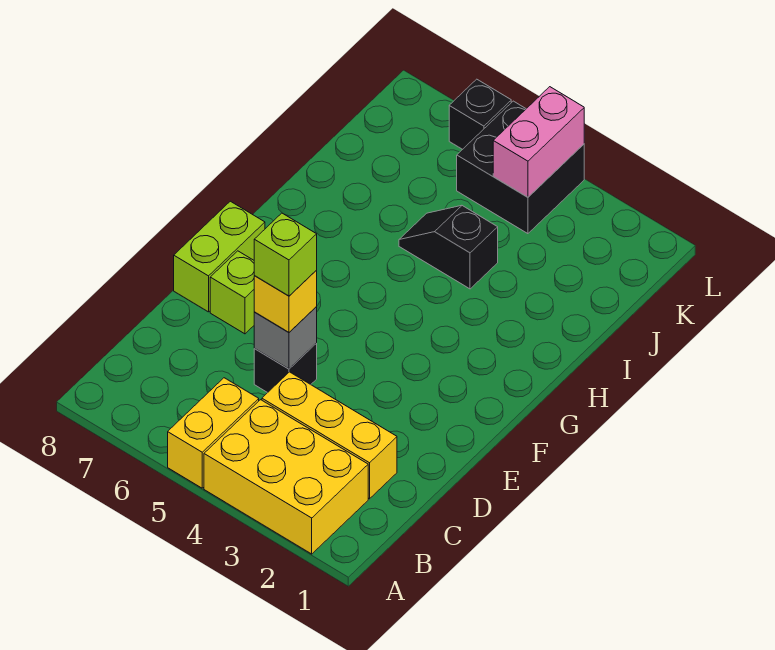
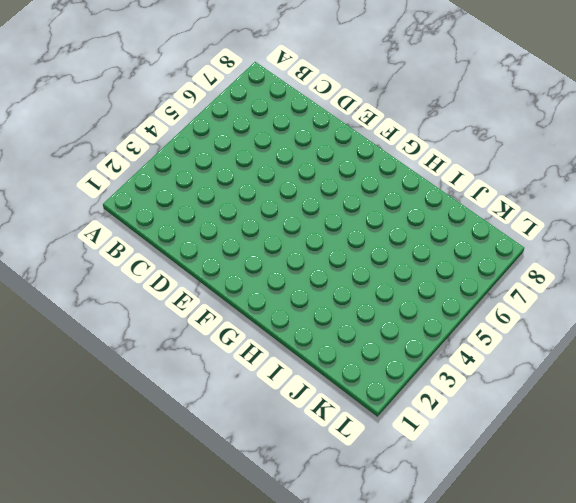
none -> yellow brick A2:B4 level 1
none -> yellow brick A5:B5 level 1
none -> yellow brick C2:C4 level 1

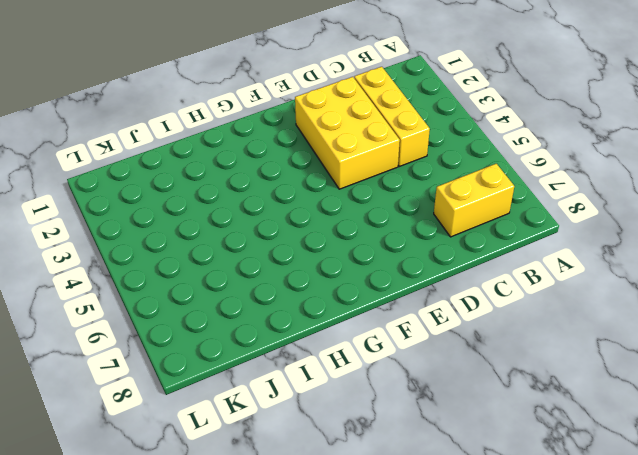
yellow brick B7:C7 level 1 -> yellow brick A5:B5 level 1
yellow brick D2:E4 level 1 -> yellow brick A2:B4 level 1
none -> black brick D5 level 1
none -> lime brick E7 level 1
none -> lime brick E8:F8 level 1

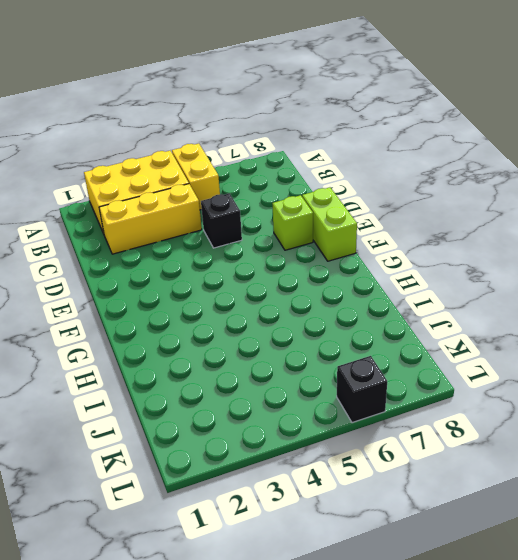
none -> black slope I4:I5 level 1 top 4
none -> black brick K4:L5 level 1
none -> grey brick D5 level 2

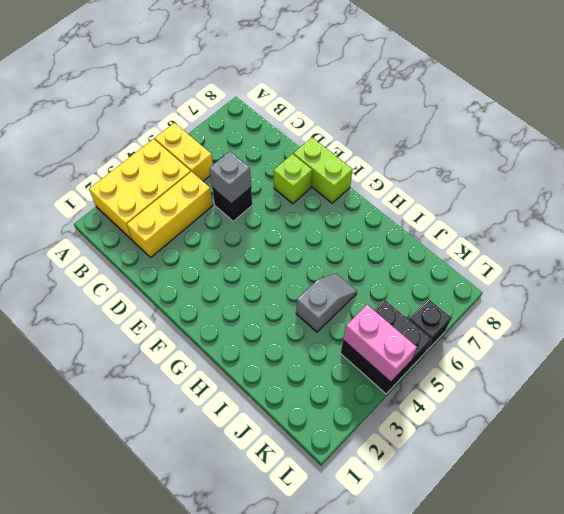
grey slope I4:I5 level 1 top 4 -> black slope I4:I5 level 1 top 4
none -> yellow brick D5 level 3
none -> lime brick D5 level 4

